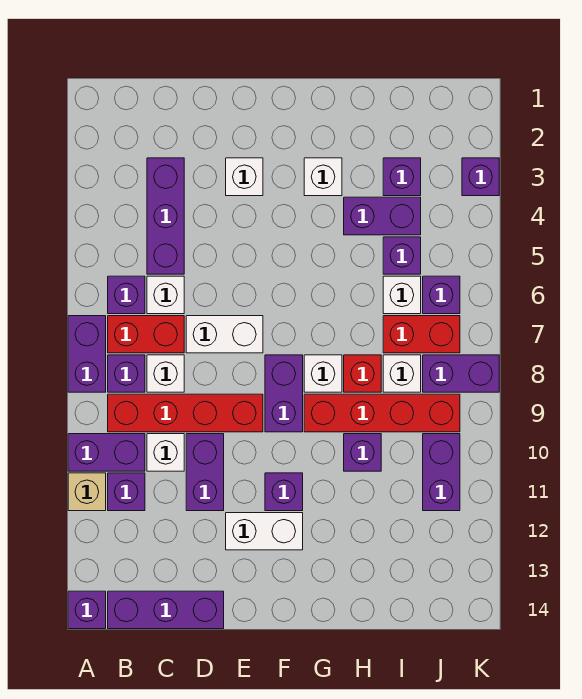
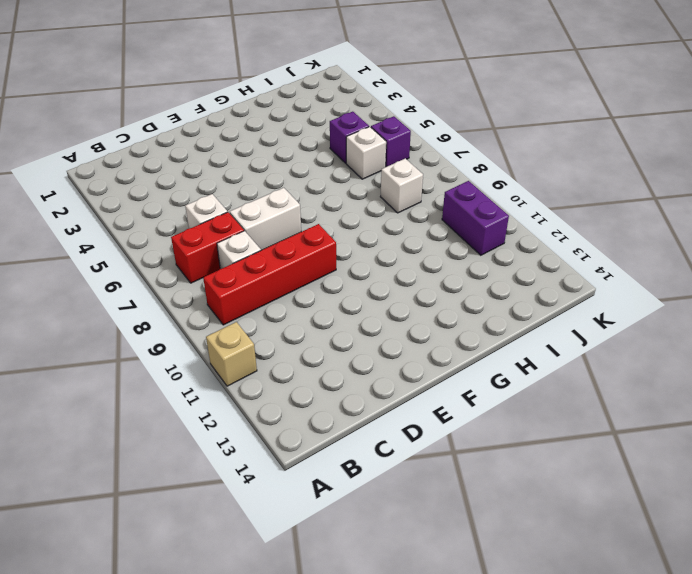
none -> purple brick A7:A8 level 1
none -> purple brick A10:B10 level 1
none -> purple brick A14 level 1
none -> purple brick B6 level 1

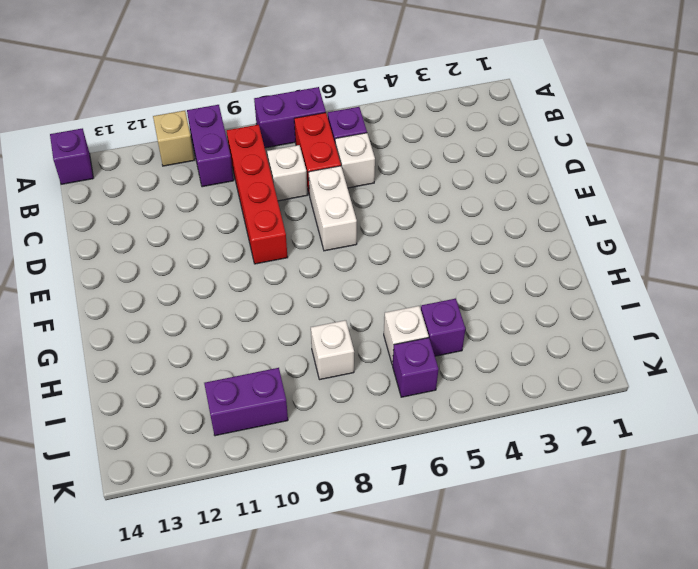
none -> purple brick B8 level 1
none -> purple brick B11 level 1
none -> purple brick B14:D14 level 1
none -> purple brick C3:C5 level 1

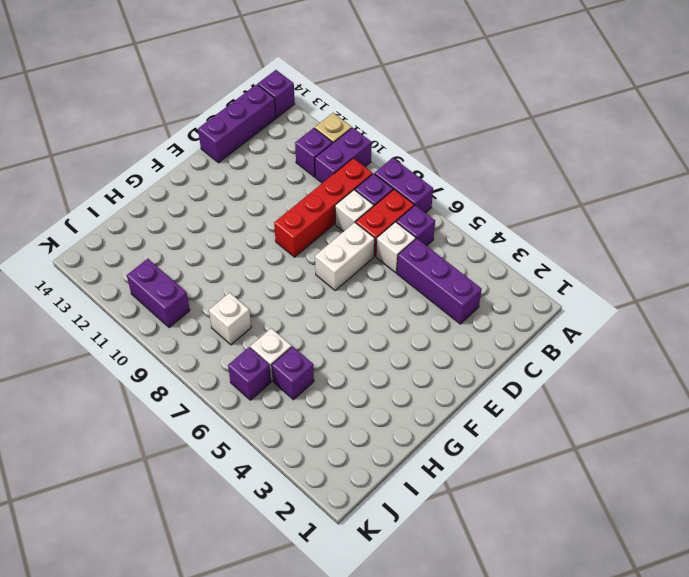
none -> white brick C10 level 1
none -> purple brick D10:D11 level 1
none -> white brick E3 level 1
none -> white brick E12:F12 level 1

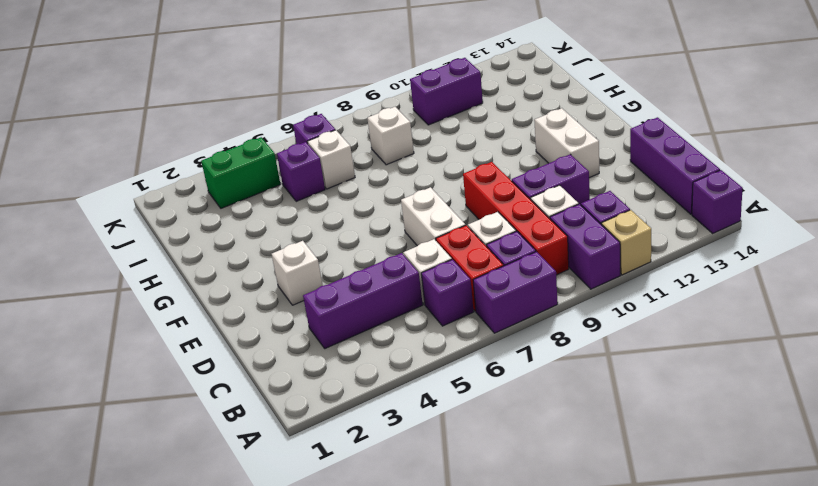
green brick J3:J4 level 1 -> none
none -> purple brick F8:F9 level 1
none -> purple brick F11 level 1
none -> white brick G3 level 1
none -> white brick G8 level 1

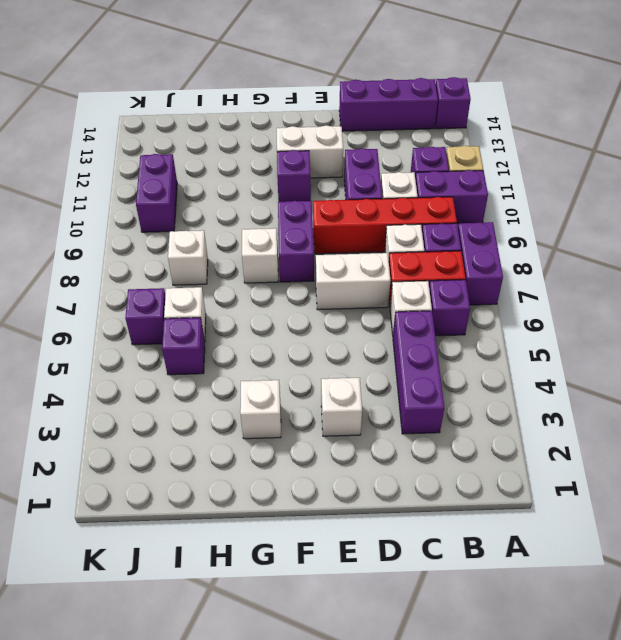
none -> red brick G9:J9 level 1
none -> purple brick H4:I4 level 1
none -> red brick H8 level 1
none -> purple brick H10 level 1

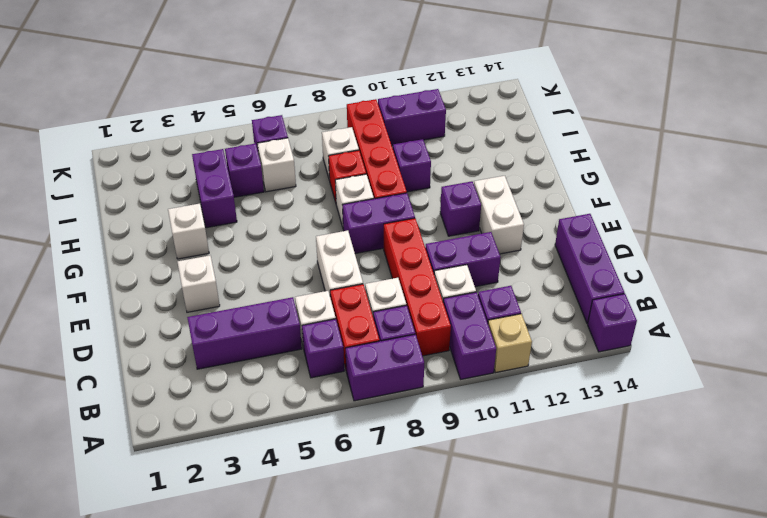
none -> purple brick I3 level 1
none -> red brick I7:J7 level 1
none -> purple brick J8:K8 level 1
none -> purple brick K3 level 1

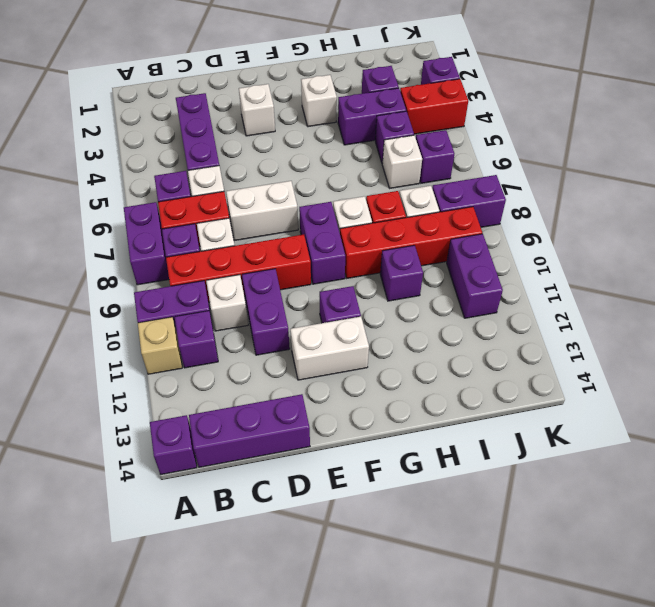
red brick J4:K4 level 1 -> red brick I7:J7 level 1

